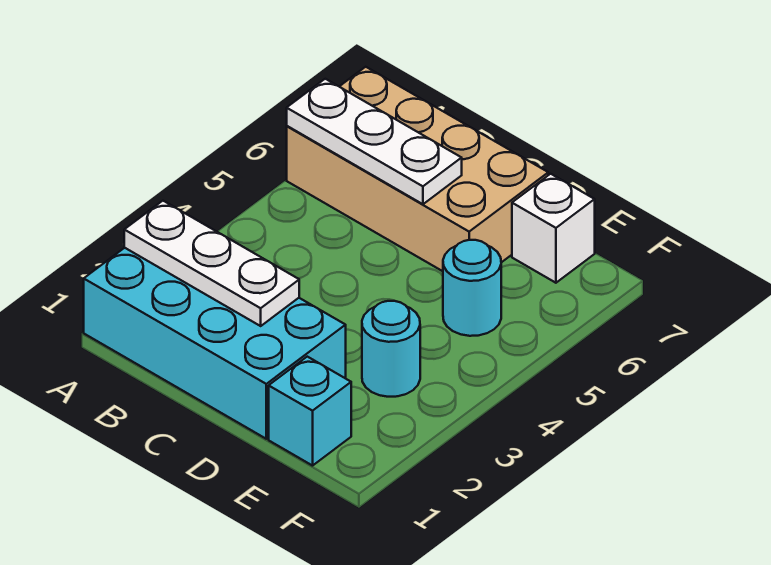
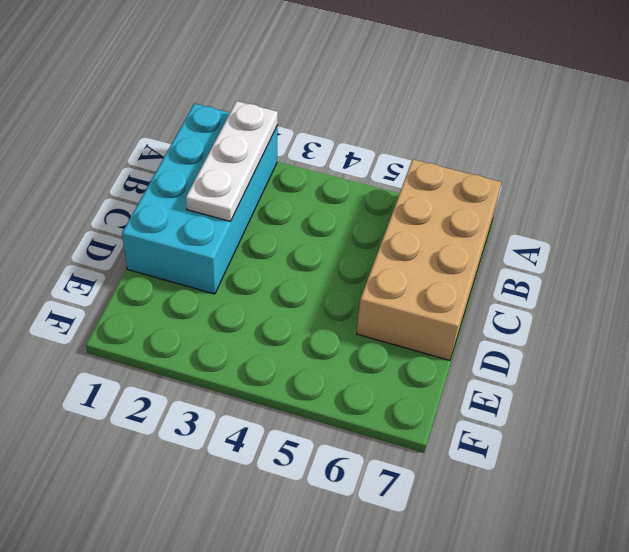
none -> cyan brick E1 level 1
none -> cyan round brick E3 level 1

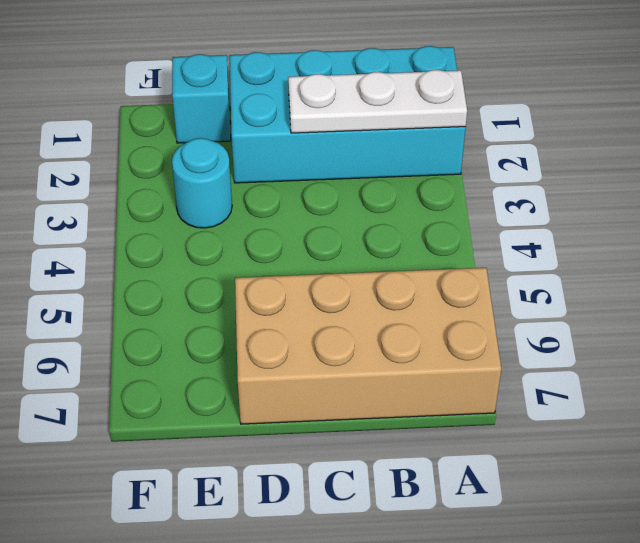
none -> cyan round brick E5 level 1
none -> white brick E7 level 1

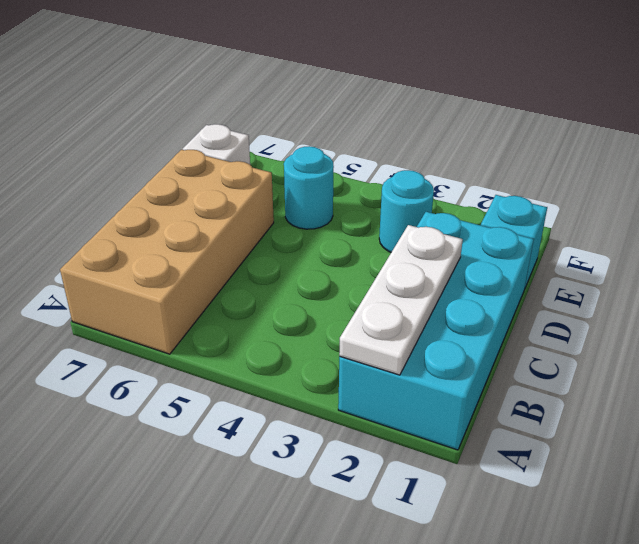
none -> white plate A6:C6 level 2

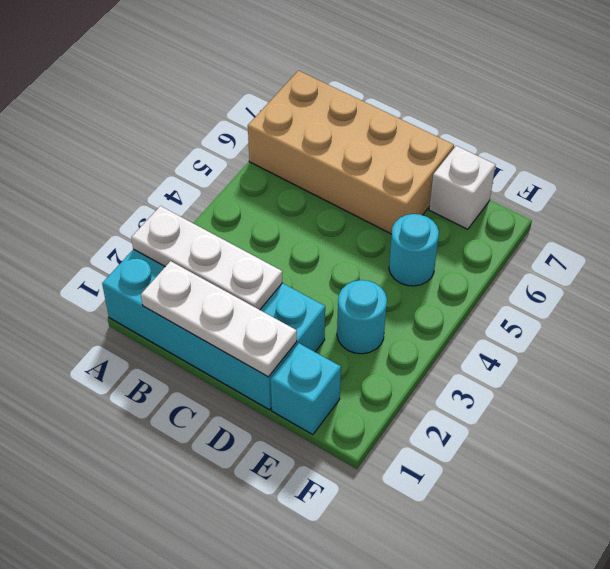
white plate B1:D1 level 2 -> white plate A6:C6 level 2

